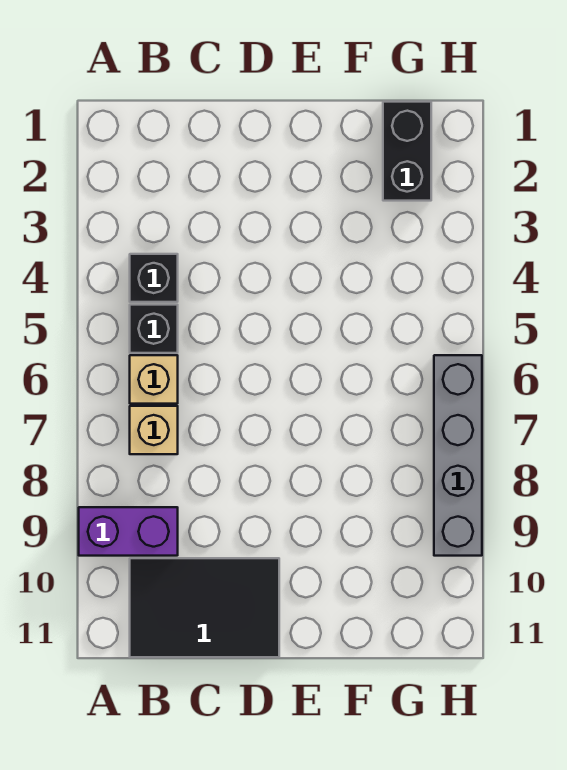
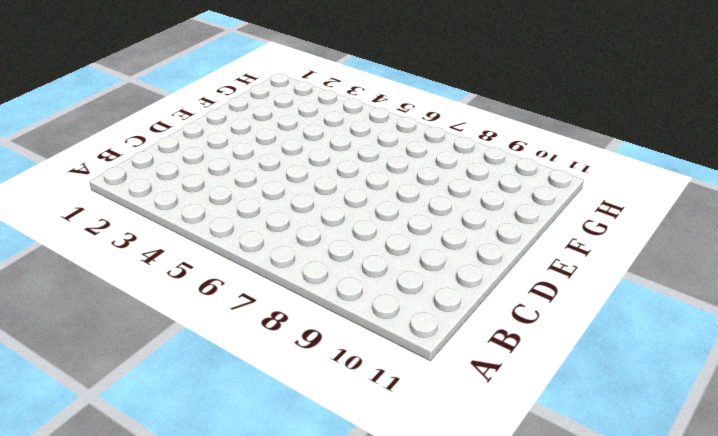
none -> purple brick A9:B9 level 1
none -> black brick B4 level 1

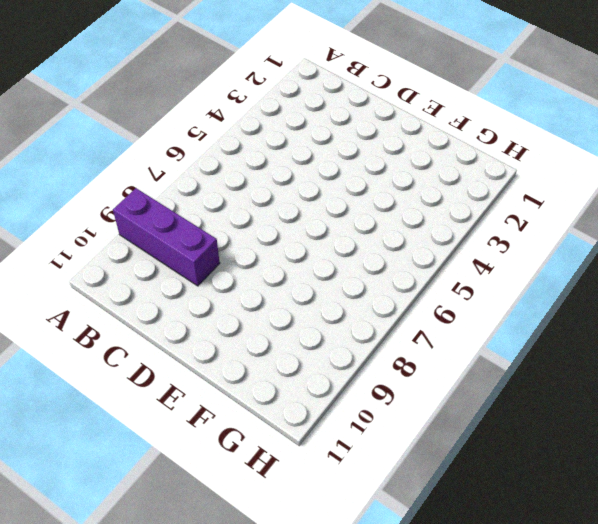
purple brick A9:C9 level 1 -> purple brick A9:B9 level 1
none -> black brick B4 level 1
none -> black brick B5 level 1

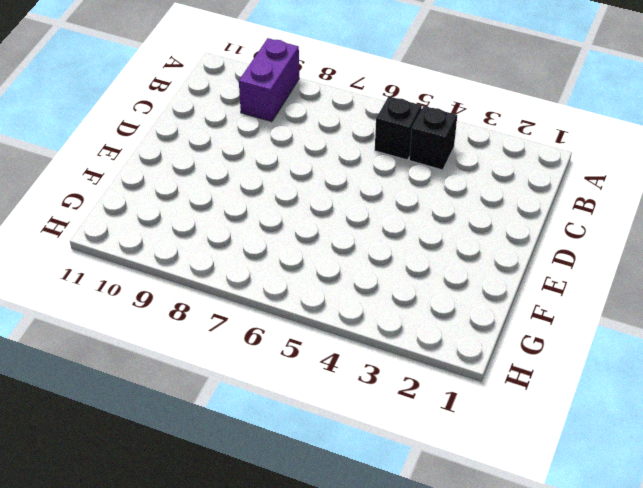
none -> tan brick B6 level 1
none -> tan brick B7 level 1

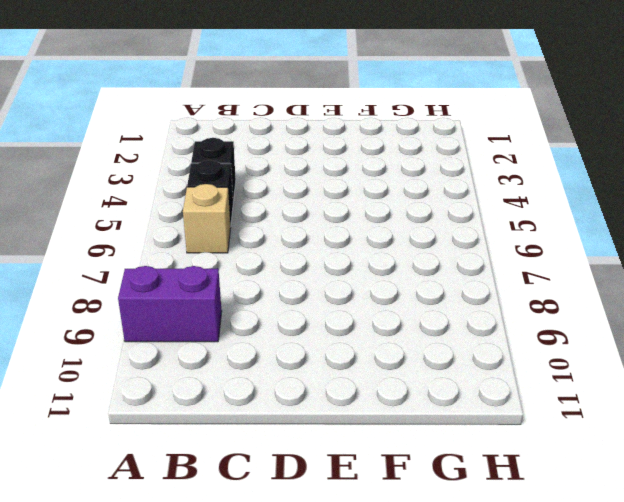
none -> tan brick B7 level 1
none -> black tile B10:D11 level 1

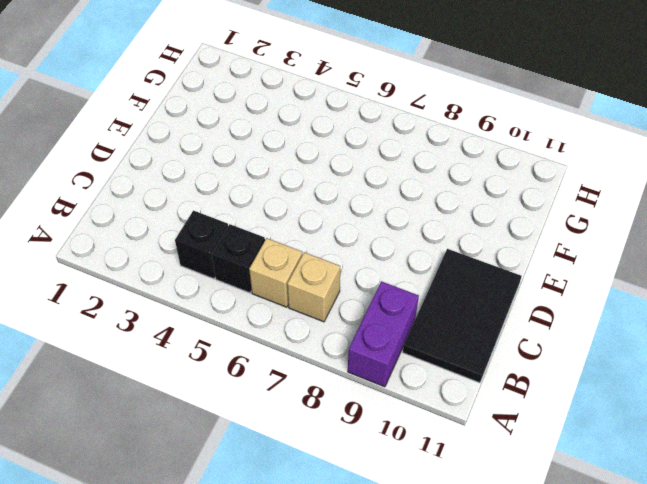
none -> black brick G1:G2 level 1
none -> grey brick H6:H9 level 1

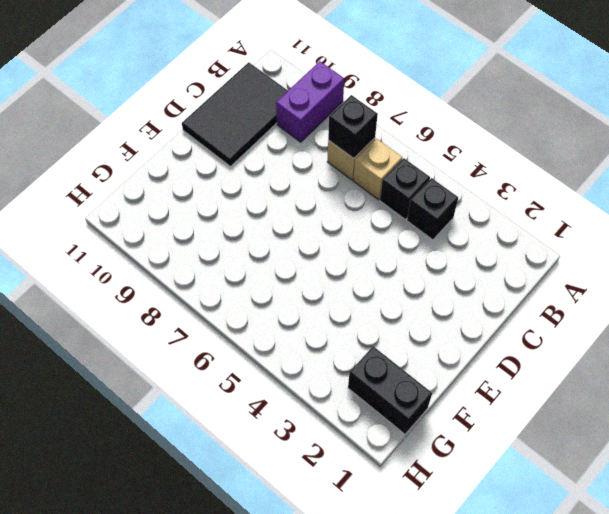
black brick B7 level 2 -> none
none -> grey brick H6:H9 level 1

